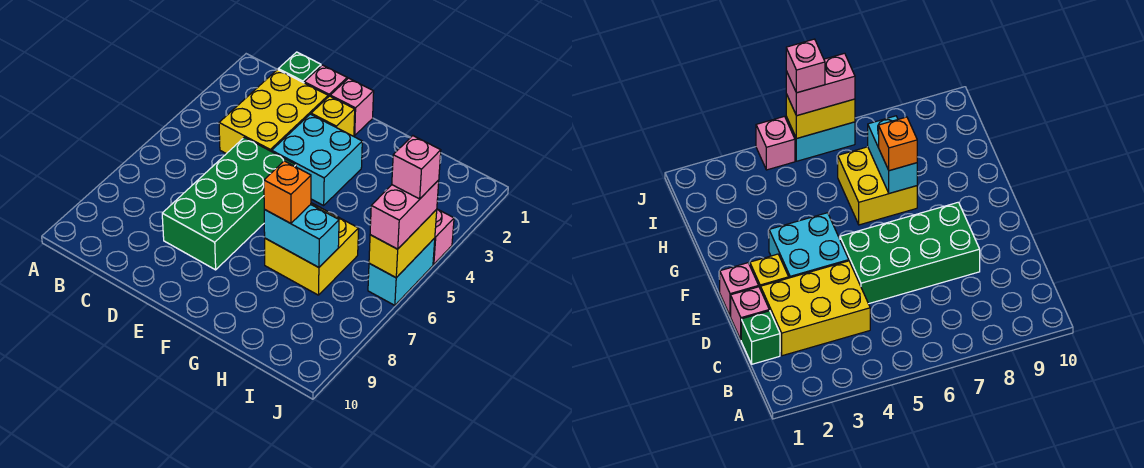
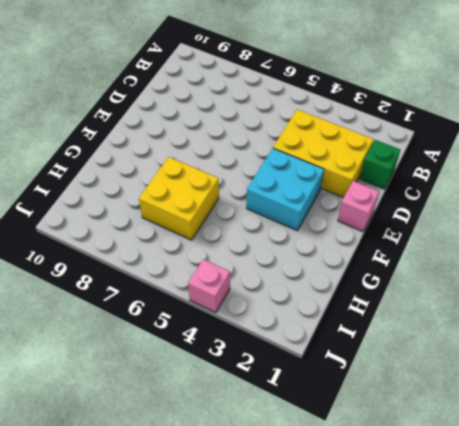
none -> pink brick D1 level 1
none -> green brick D5:E8 level 1
none -> yellow brick E2 level 1

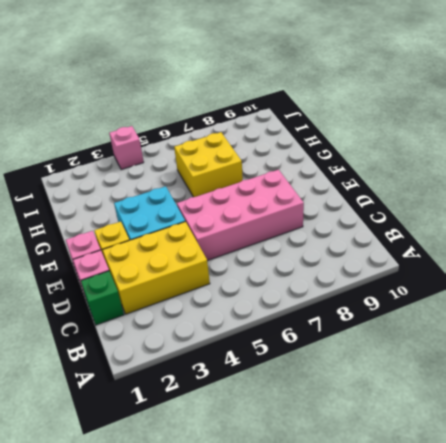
pink brick D5:E8 level 1 -> green brick D5:E8 level 1
none -> cyan brick J5:J6 level 1
none -> cyan brick G7:H7 level 2
none -> yellow brick J5:J6 level 2

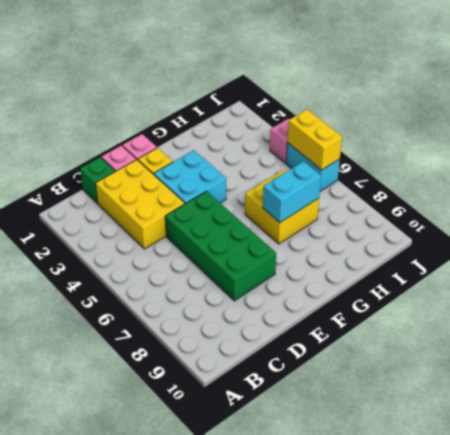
none -> orange brick G7 level 3
none -> pink brick J5:J6 level 3
none -> pink brick J5 level 4

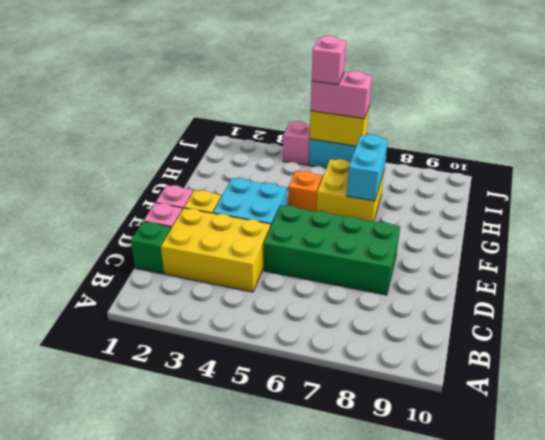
orange brick G5 level 1 -> orange brick G7 level 3

